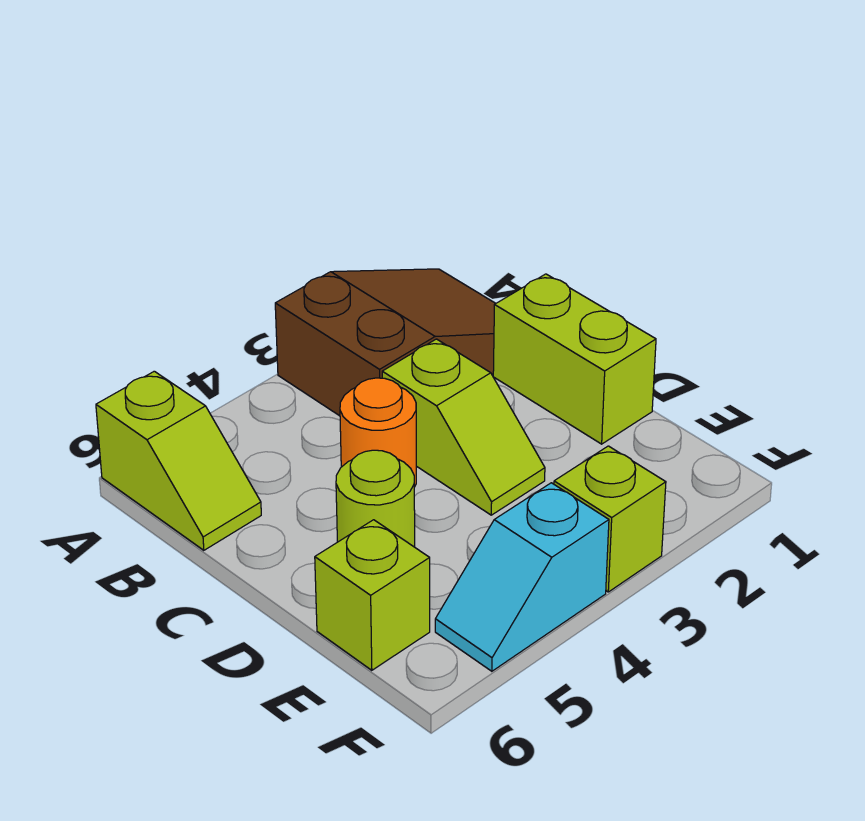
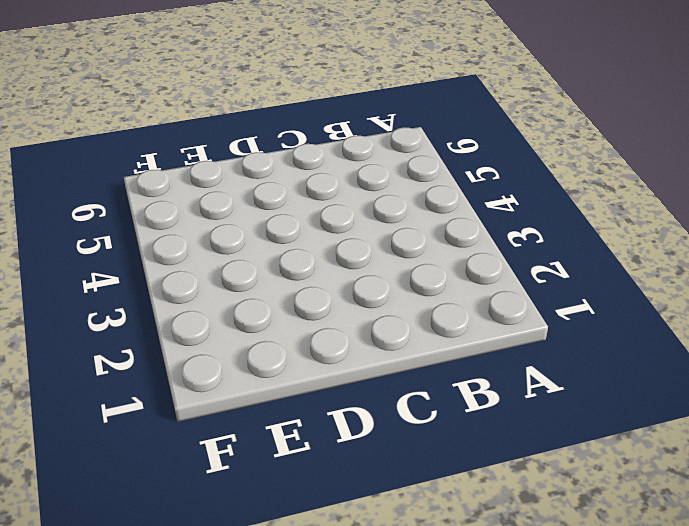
none -> brown slope A1:B3 level 1 top 3
none -> lime slope A6:B6 level 1 top A

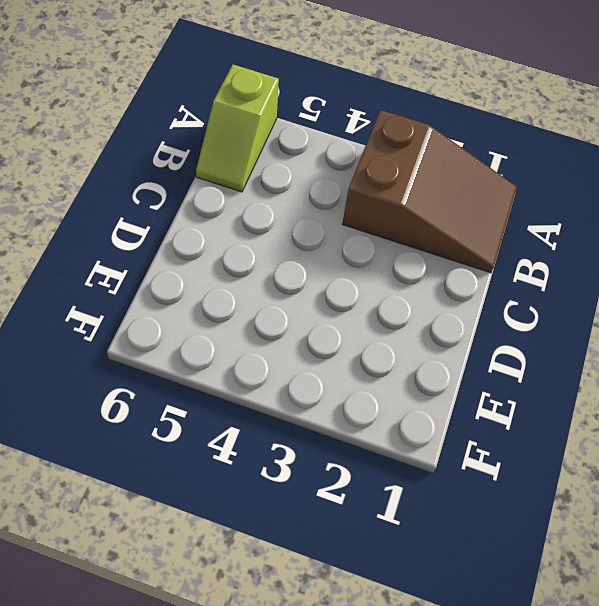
none -> lime brick C1:D1 level 1
none -> lime slope C3:D3 level 1 top C

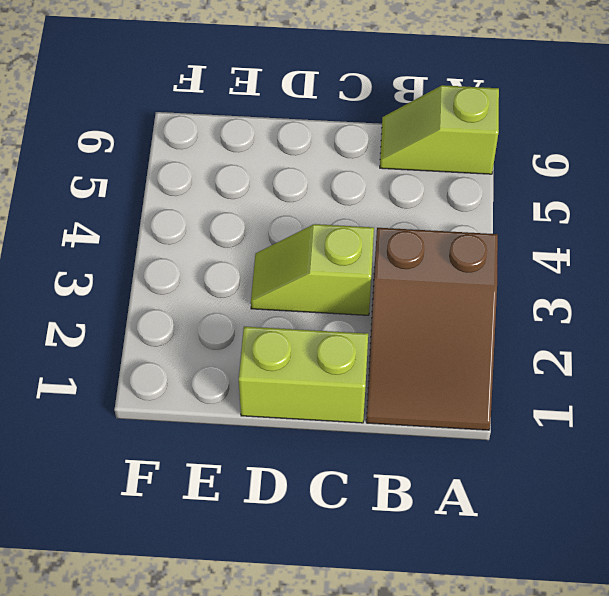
none -> orange round brick C4 level 1
none -> lime round brick D5 level 1

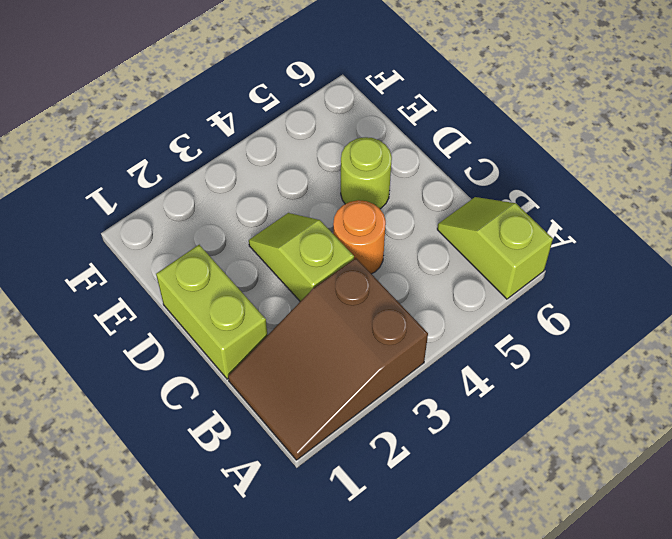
none -> lime brick E6 level 1
none -> lime brick F3 level 1

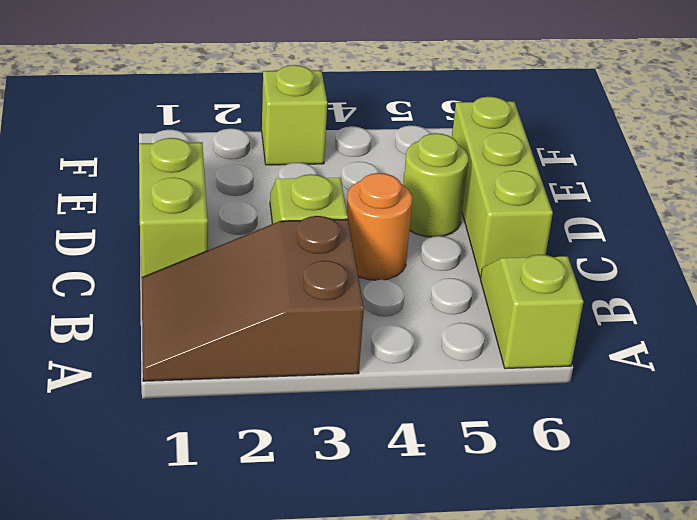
lime brick C6:E6 level 1 -> lime brick E6 level 1
none -> cyan slope F4:F5 level 1 top 4

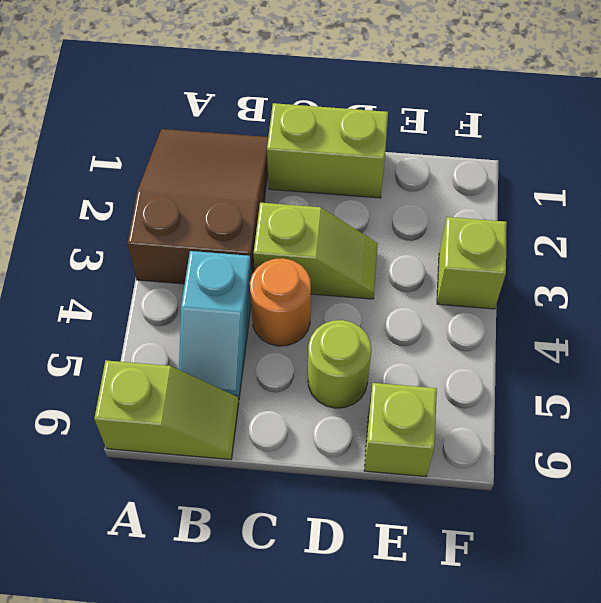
cyan slope B4:B5 level 1 top 4 -> cyan slope F4:F5 level 1 top 4

